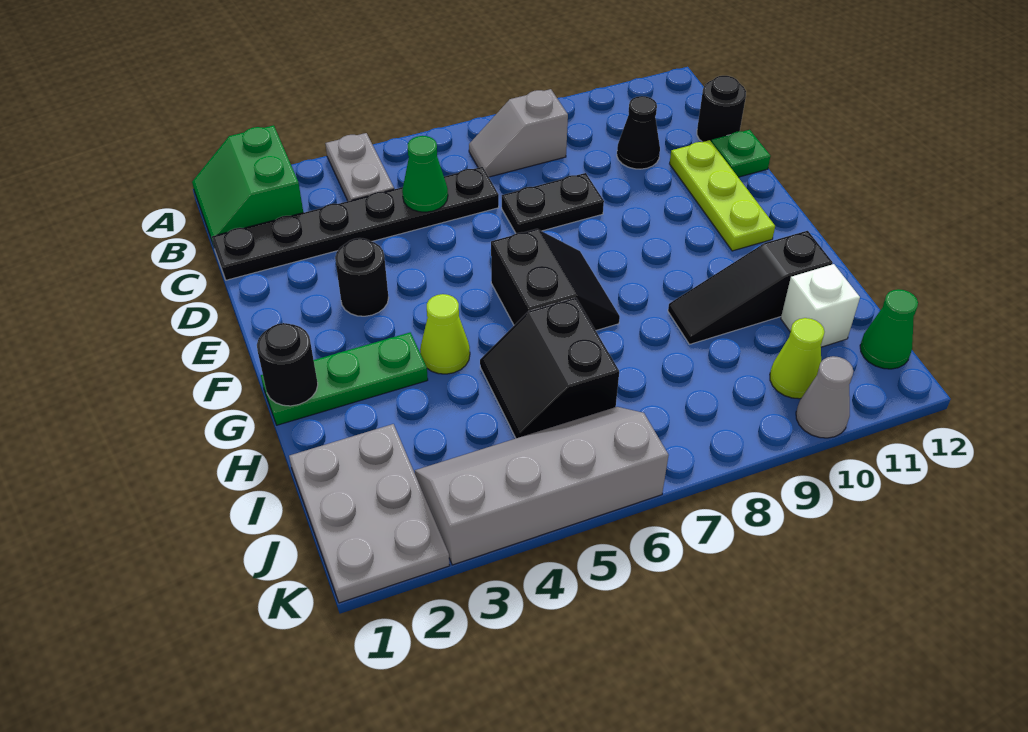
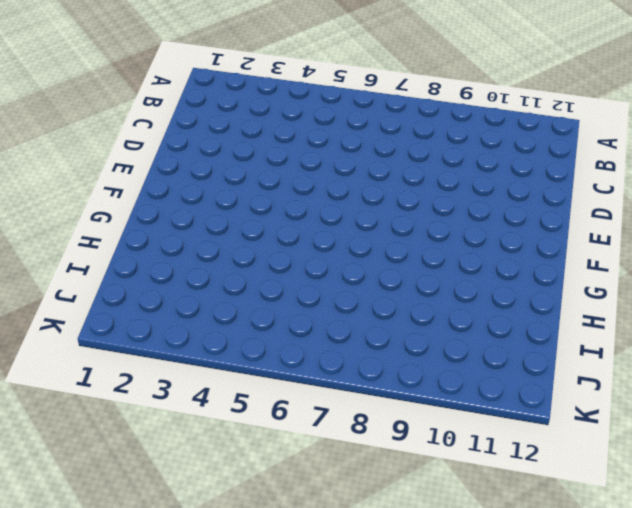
none -> green slope A1:B2 level 1 top 2
none -> grey plate A4:B4 level 1
none -> grey slope B7:B8 level 1 top 8

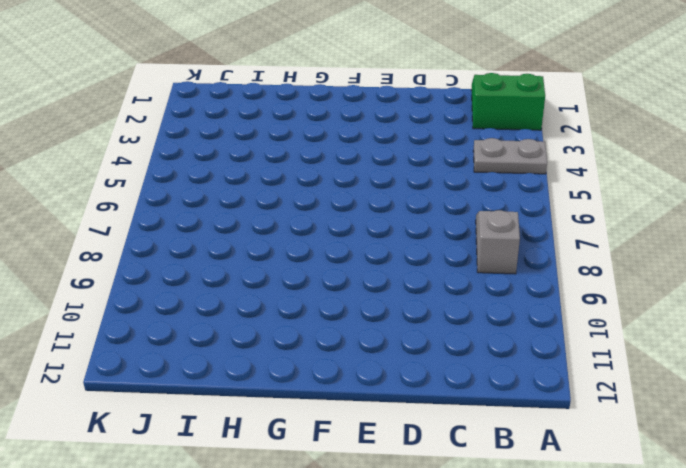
none -> black plate C1:C6 level 1
none -> black cone C10 level 1
none -> black round brick C12 level 1

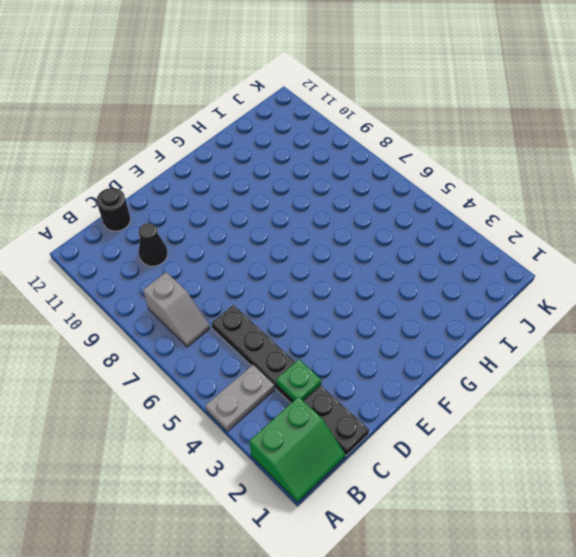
green plate C3 level 2 -> green plate D12 level 1
none -> black plate D7:D8 level 1
none -> lime plate D11:F11 level 1
none -> black round brick E3 level 1

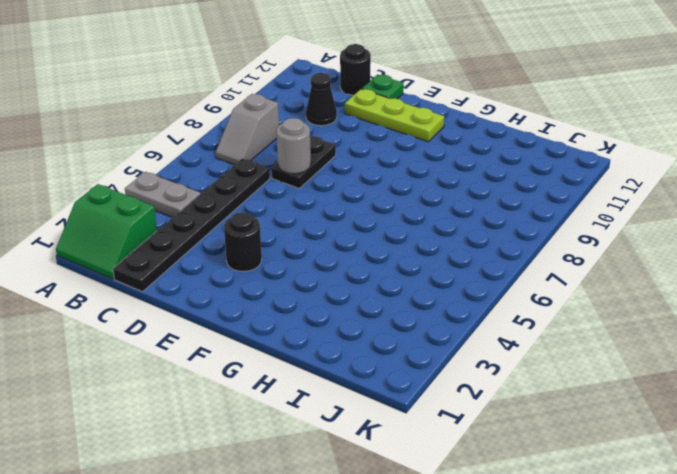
grey round brick D7 level 2 -> none
none -> black slope F6:G7 level 1 top 6
none -> green plate G1:G3 level 1
none -> lime cone G4 level 1

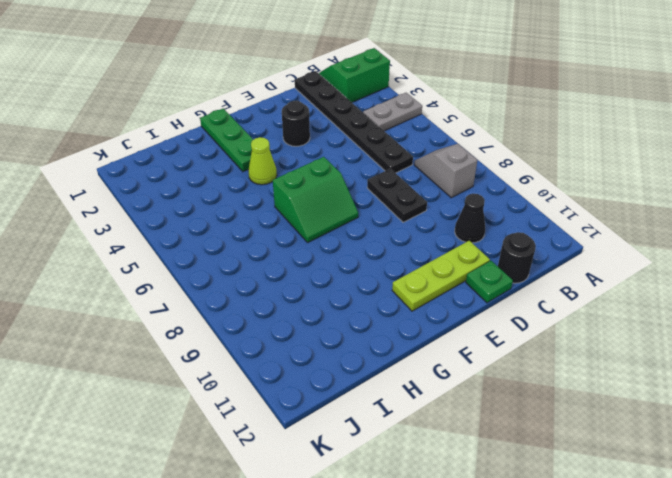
green slope F6:G7 level 1 top 6 -> black slope F6:G7 level 1 top 6
none -> black slope H5:I6 level 1 top 6
none -> black slope H9:H11 level 1 top 11
none -> grey plate I1:K2 level 1

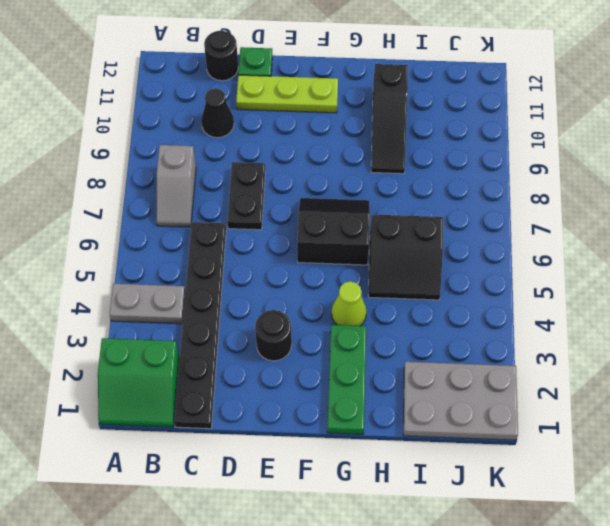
none -> white brick I11 level 1
none -> grey slope J3:K6 level 1 top K
none -> lime cone J10 level 1

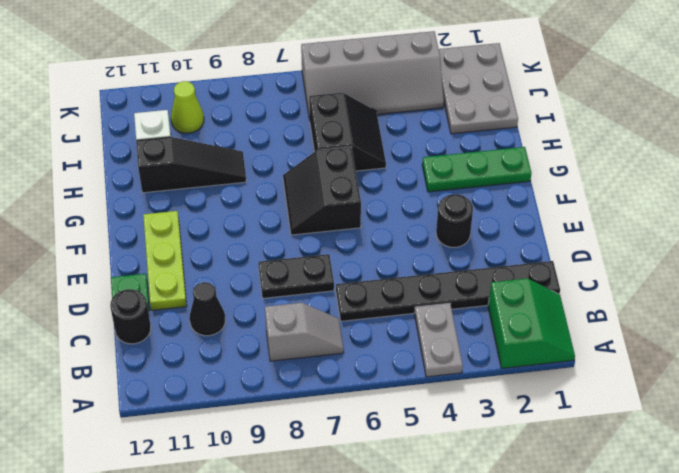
none -> lime cone G4 level 1
none -> green cone J12 level 1
none -> grey cone K10 level 1

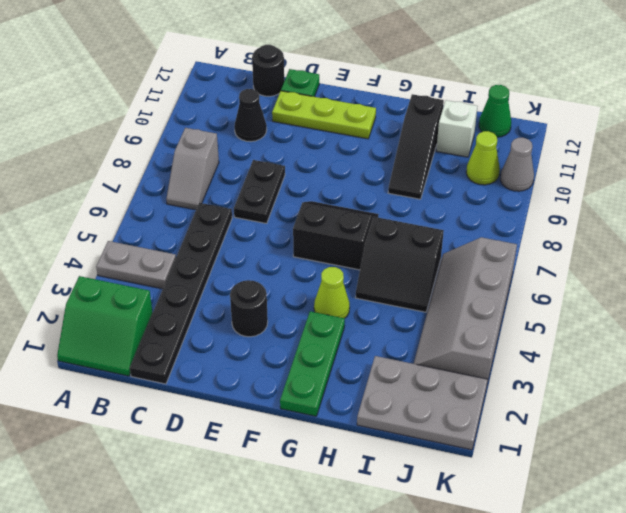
none -> green cone C5 level 2
none -> black round brick G1 level 2

